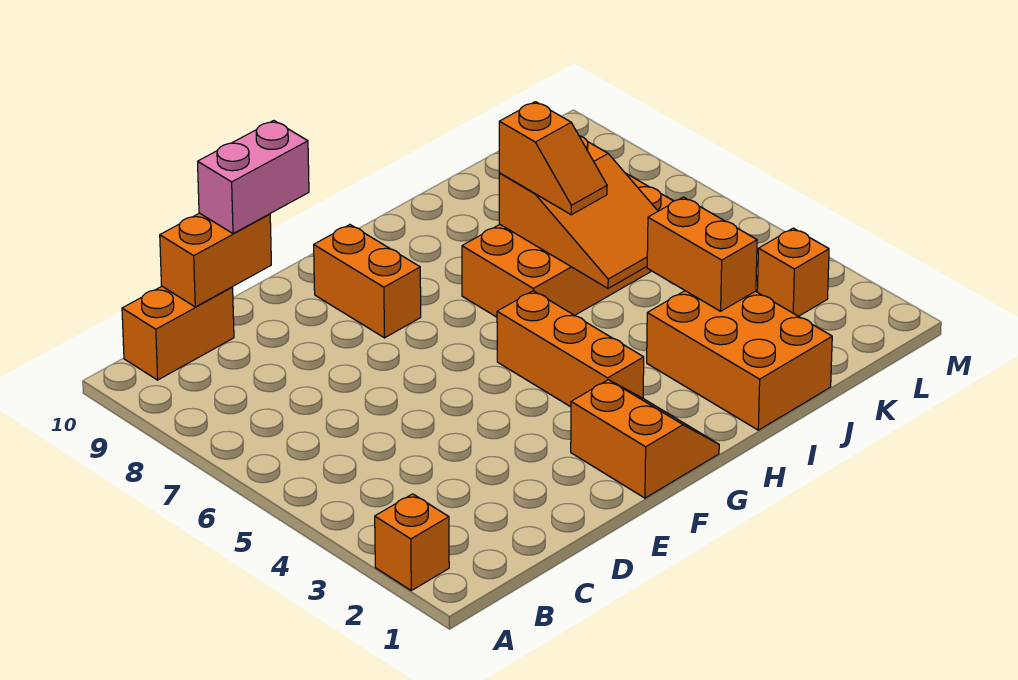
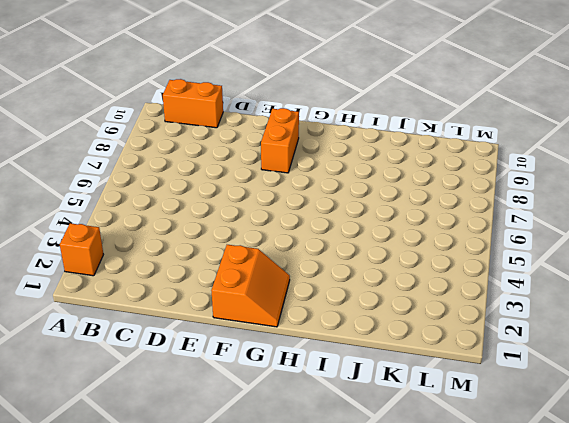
none -> orange brick G3:G5 level 1
none -> orange brick H6:K7 level 1
none -> orange brick I1:J3 level 1

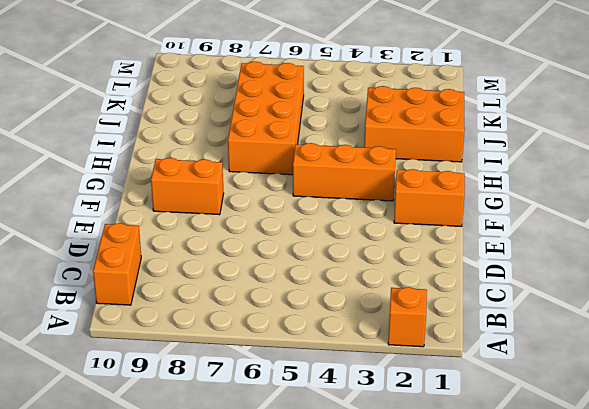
none -> orange brick L3 level 1
none -> orange brick C10:D10 level 2
none -> orange slope I5:J7 level 2 top 7

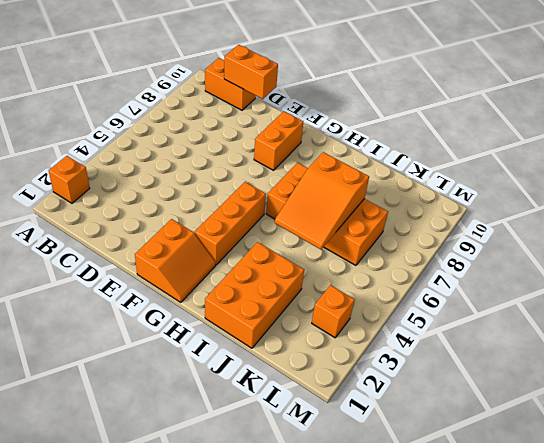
none -> orange brick J3:J4 level 2
none -> pink brick D10:E10 level 3
none -> orange slope I6:I7 level 3 top 7

